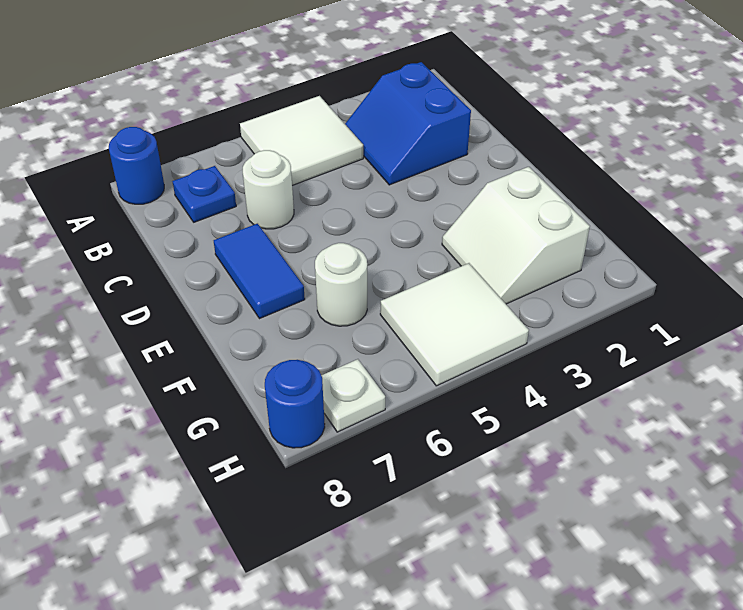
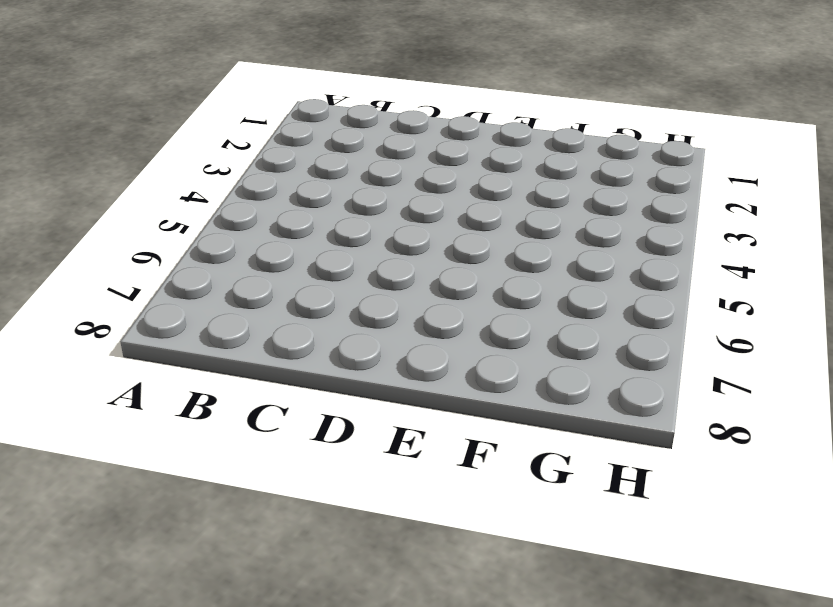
none -> white tile A4:B5 level 1
none -> blue round brick A8 level 1

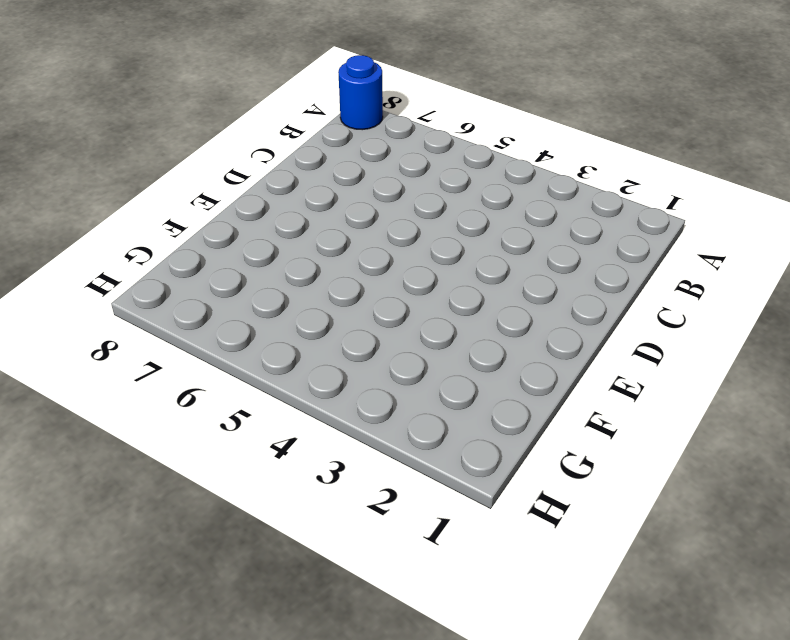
none -> white tile A4:B5 level 1
none -> blue slope B2:C3 level 1 top 2

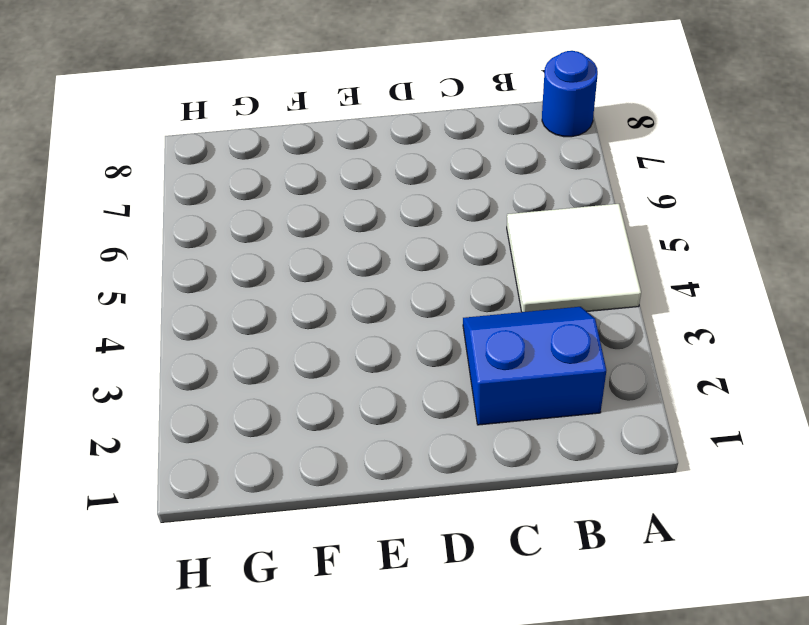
none -> blue plate B7 level 1
none -> white round brick C6 level 1

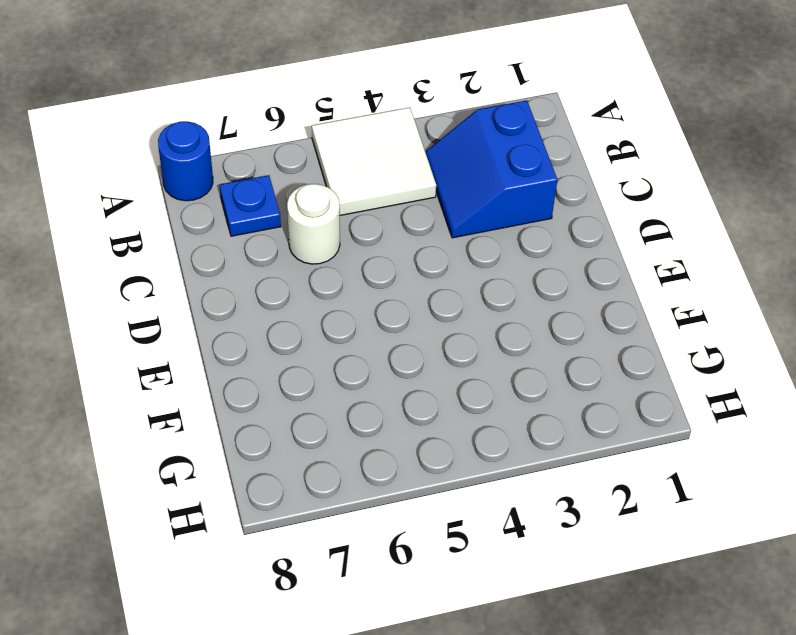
none -> blue tile D7:E7 level 1
none -> white slope F2:G3 level 1 top 2

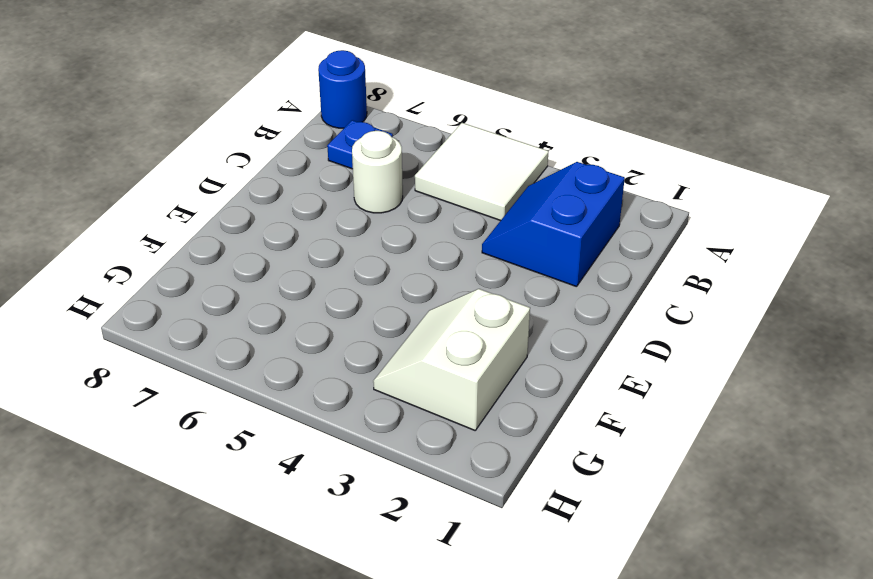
none -> blue tile D7:E7 level 1
none -> white round brick F6 level 1

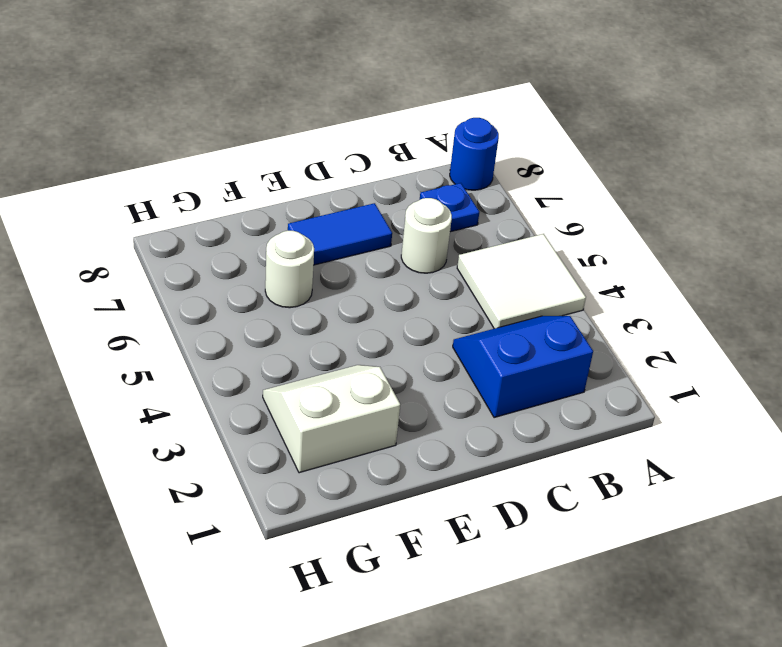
none -> white tile G4:H5 level 1
none -> white plate H7 level 1

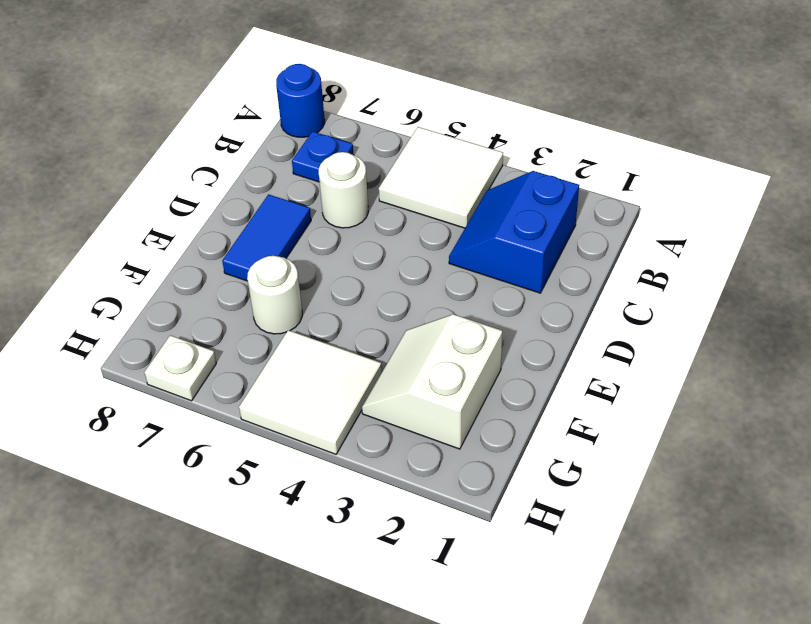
none -> blue round brick H8 level 1

